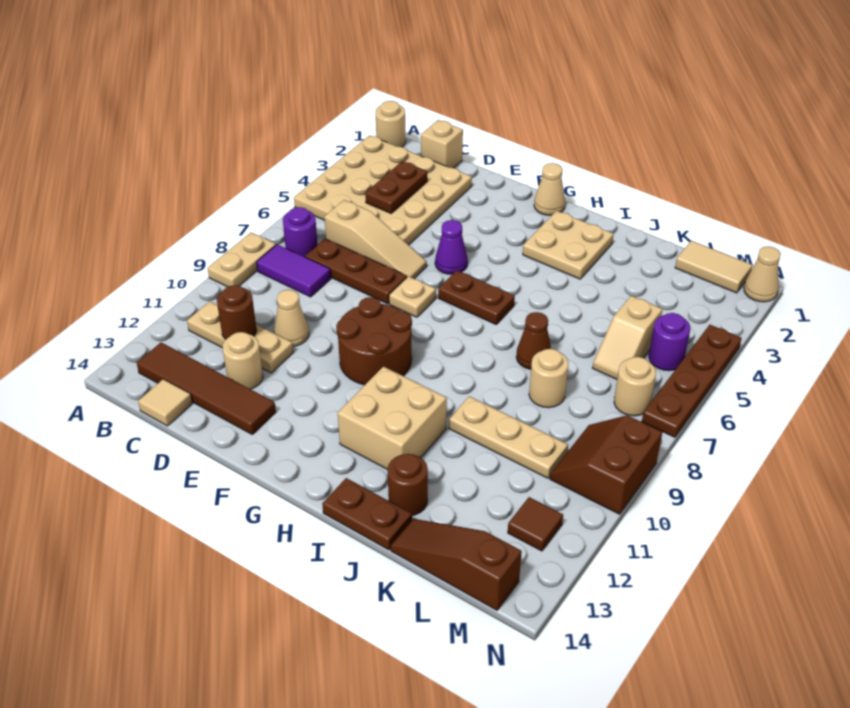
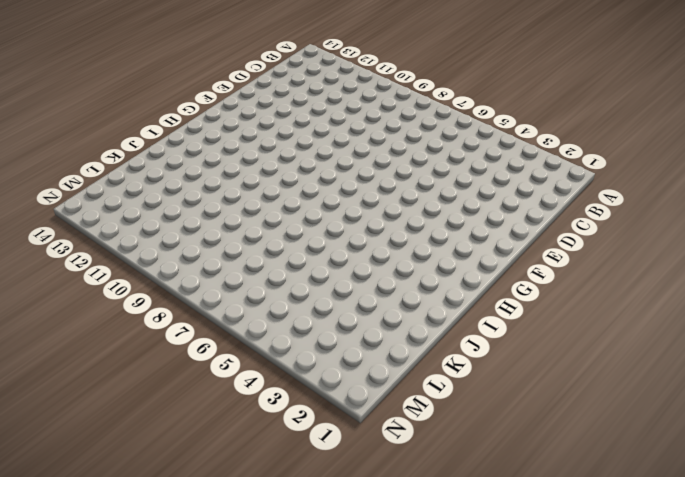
none -> tan round brick A1 level 1
none -> tan plate A2:D5 level 1
none -> tan plate A8:A9 level 1
none -> purple round brick B7 level 1

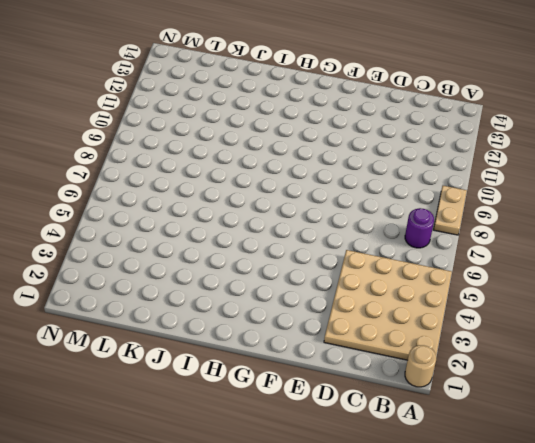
none -> purple tile B8:C8 level 1
none -> tan plate B11:D11 level 1
none -> brown tile B13:E13 level 1
none -> tan brick C1 level 1

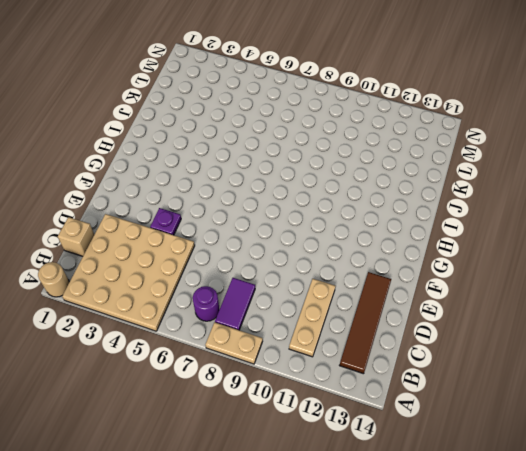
purple plate E4 level 1 -> none
none -> tan slope C6:E6 level 1 top C
none -> brown plate C7:E7 level 1
none -> tan tile C14 level 1
none -> tan cone D10 level 1

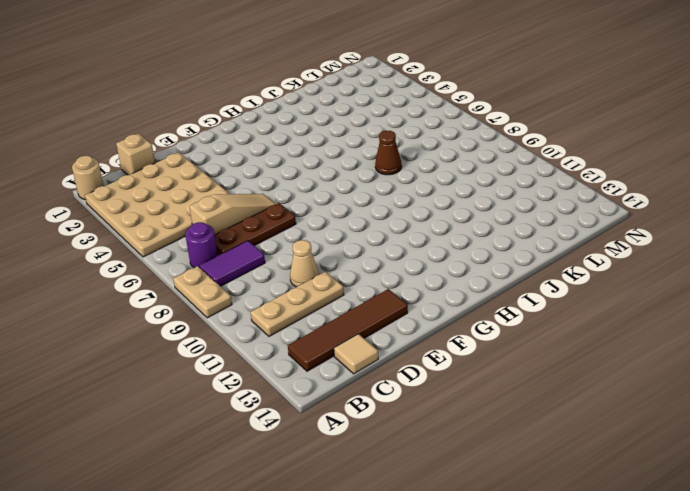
none -> tan round brick D12 level 1
none -> purple cone F5 level 1
none -> tan plate F7 level 1
none -> brown round brick F9:G10 level 1

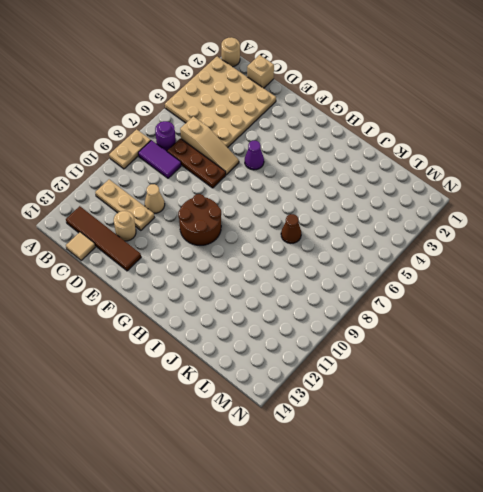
none -> tan plate F7 level 1
none -> tan cone G1 level 1
none -> brown plate G6:H6 level 1
none -> tan plate H2:I3 level 1

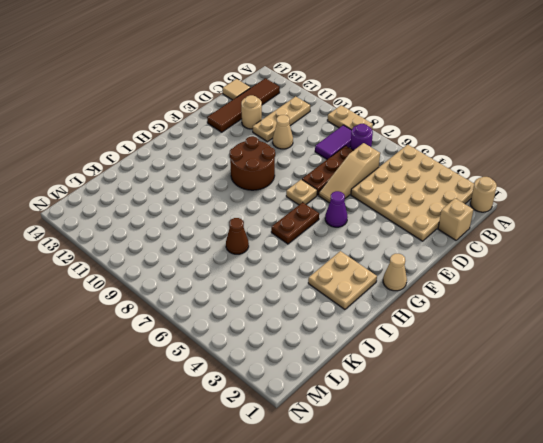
none -> tan brick H11:I12 level 1
none -> brown plate I14:J14 level 1
none -> tan plate J10:L10 level 1
none -> brown round brick J13 level 1

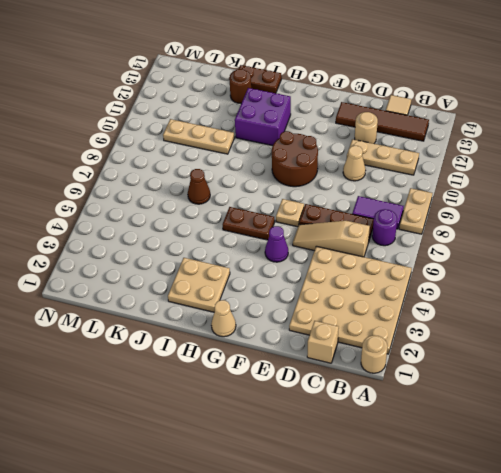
purple brick H11:I12 level 1 -> tan brick H11:I12 level 1
none -> tan round brick K8 level 1
none -> brown slope K14:M14 level 1 top M
none -> tan tile L1:M1 level 1
none -> tan slope L5:L6 level 1 top 5

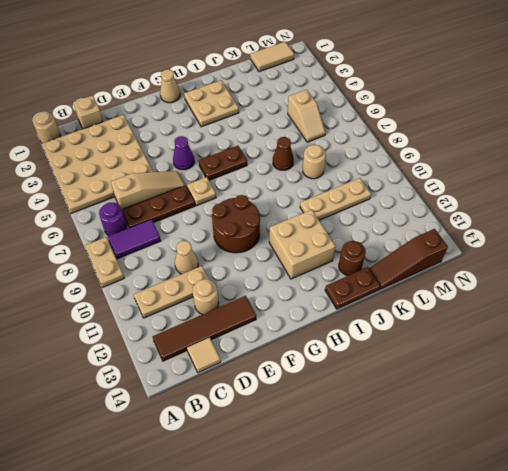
none -> purple round brick M5 level 1
none -> tan round brick M7 level 1
none -> brown slope M9:N10 level 1 top N
none -> brown tile M12 level 1

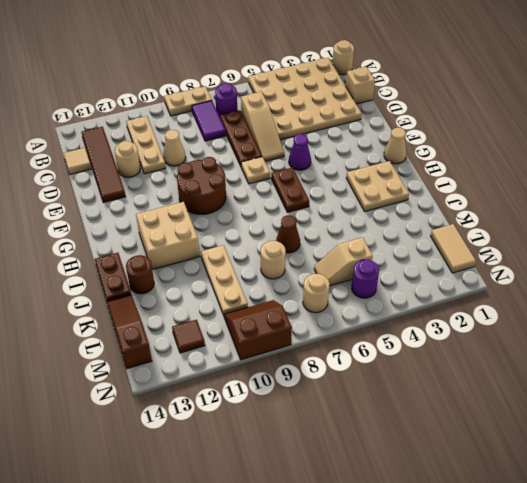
none -> tan cone N1 level 1
none -> brown plate N4:N7 level 1
none -> brown plate C3:C4 level 2
none -> brown round brick C11 level 2

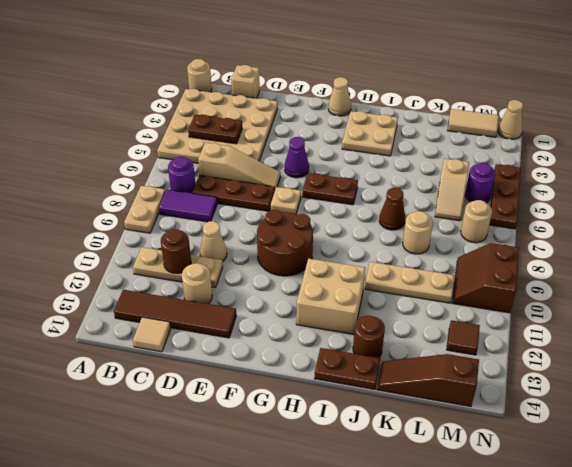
brown plate B4:C4 level 2 -> brown plate C3:C4 level 2
brown plate N4:N6 level 1 -> brown plate N4:N7 level 1

